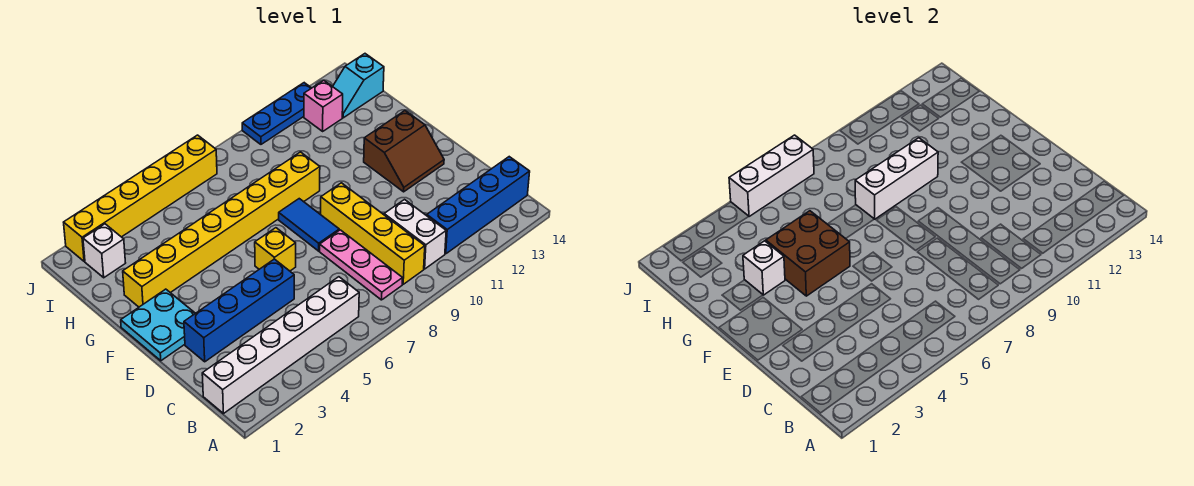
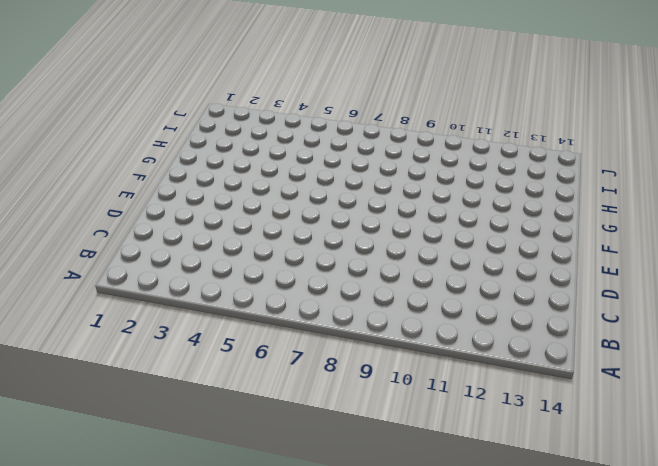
none -> white brick B1:B6 level 1
none -> pink plate B8:D8 level 1
none -> yellow brick B9:E9 level 1

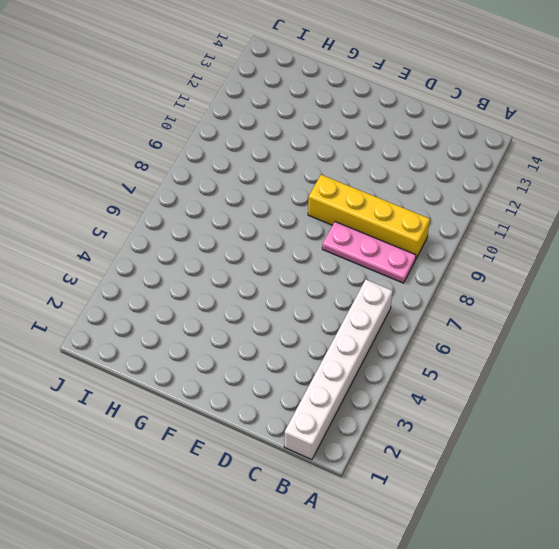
none -> white brick B10:C10 level 1
none -> blue brick B11:B14 level 1
none -> blue brick D2:D5 level 1

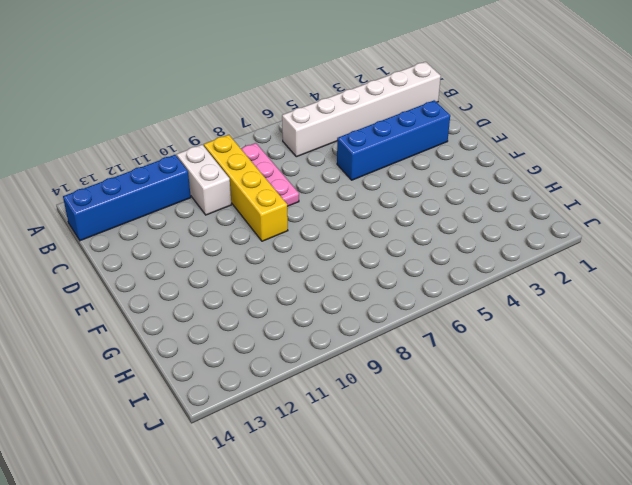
none -> cyan plate E1:F2 level 1
none -> yellow brick E6 level 1
none -> blue tile E8:F8 level 1

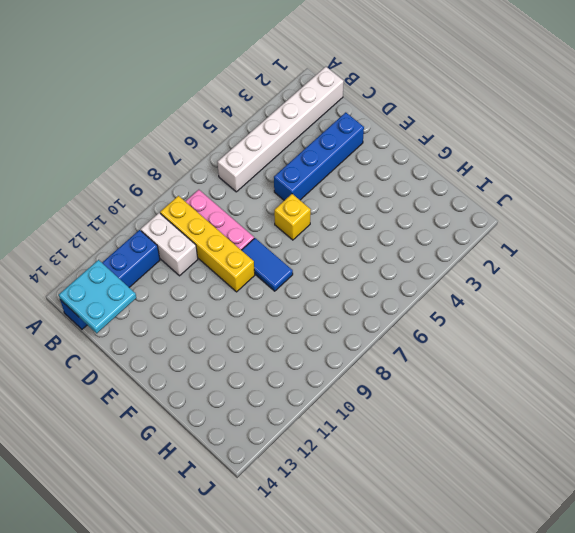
cyan plate B13:C14 level 2 -> cyan plate E1:F2 level 1
none -> brown slope E12:F13 level 1 top F
none -> yellow brick G2:G9 level 1
none -> white brick I2 level 1

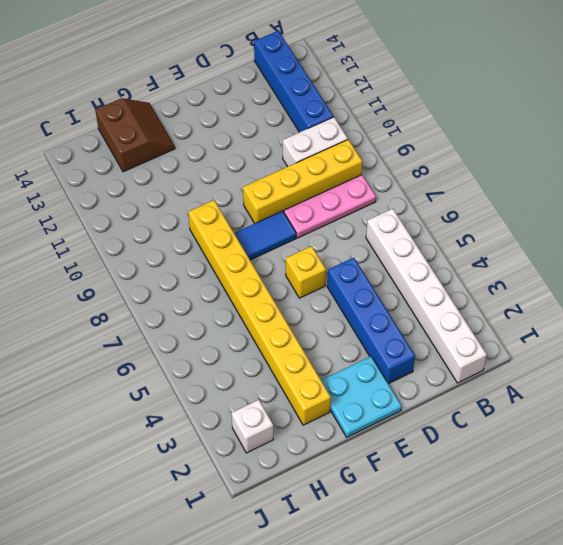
brown slope G13:H14 level 1 top H -> brown slope E12:F13 level 1 top F
none -> pink brick I12 level 1
none -> cyan slope I13:I14 level 1 top 14
none -> yellow brick J2:J7 level 1

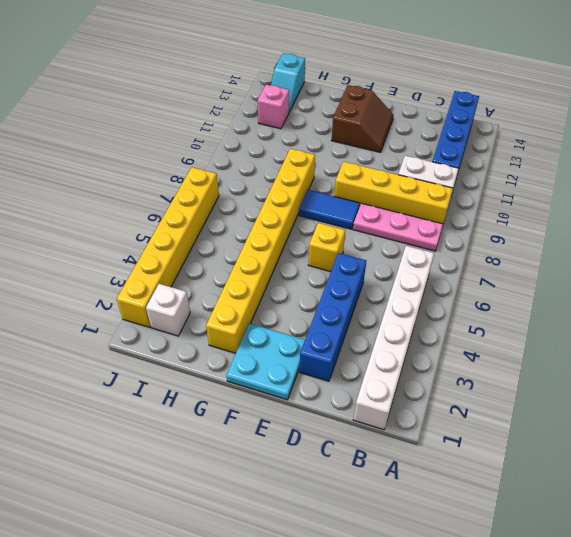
none -> blue plate J10:J12 level 1
none -> brown brick F4:G5 level 2
none -> white brick G3 level 2

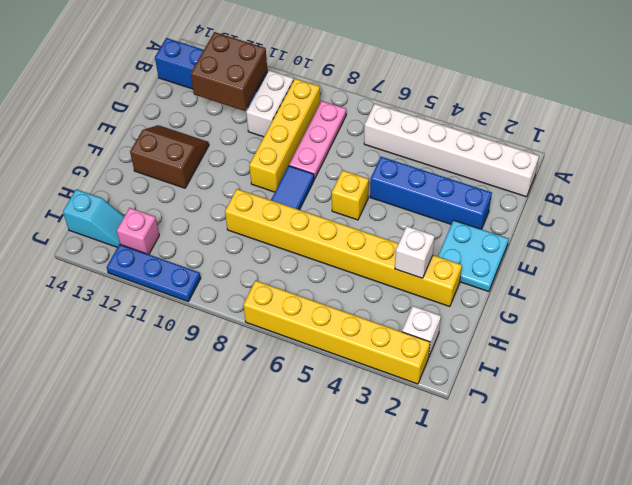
brown brick B11:C12 level 2 -> brown brick F4:G5 level 2
none -> white brick G8:G10 level 2
none -> white brick J5:J7 level 2

